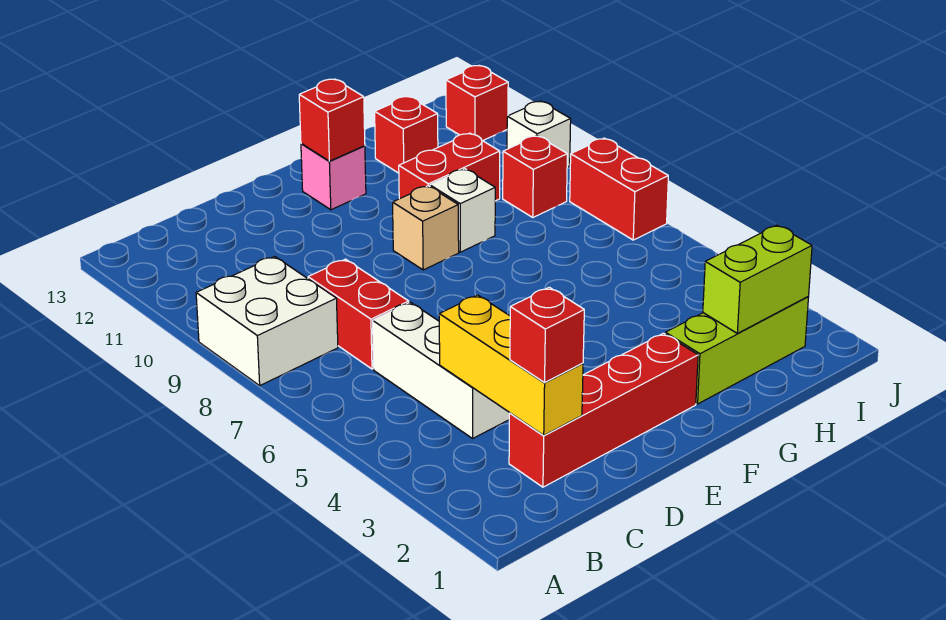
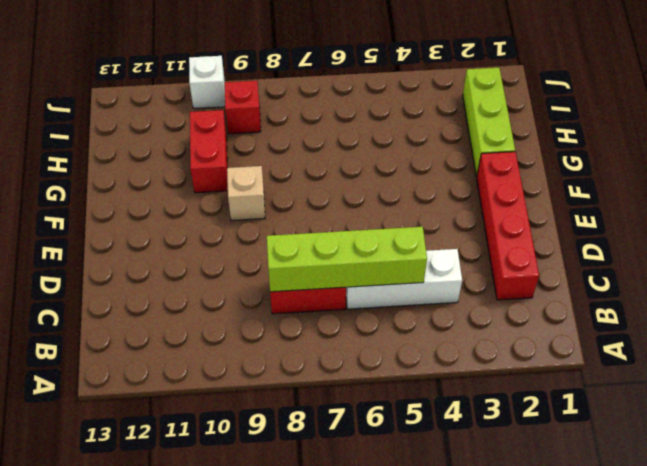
lime brick C5:C8 level 2 -> none
none -> white brick A8:B9 level 1
none -> pink brick F12 level 1
none -> white brick G9 level 1

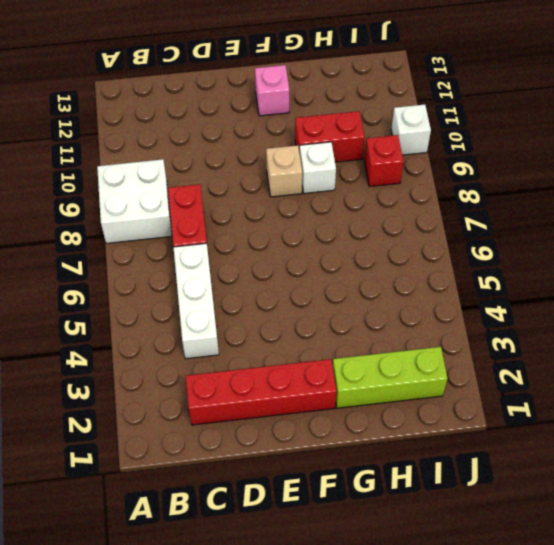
none -> red brick H12 level 1
none -> red brick J7:J8 level 1
none -> red brick J12 level 1

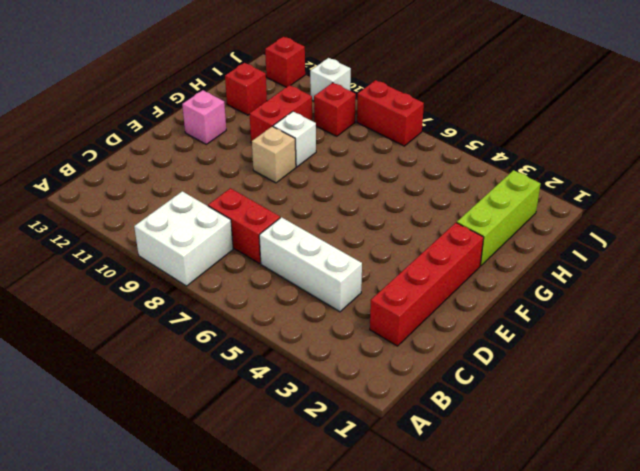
none -> yellow brick C2:C4 level 2
none -> red brick F12 level 2
none -> lime brick H2:I2 level 2

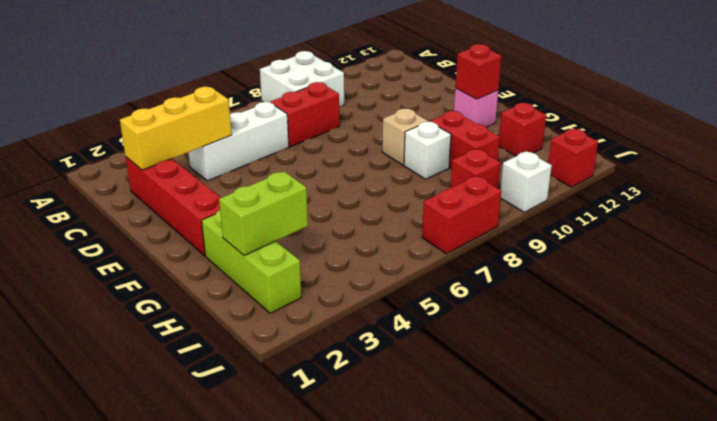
lime brick H2:H3 level 2 -> lime brick H2:I2 level 2
none -> red brick C2 level 3

